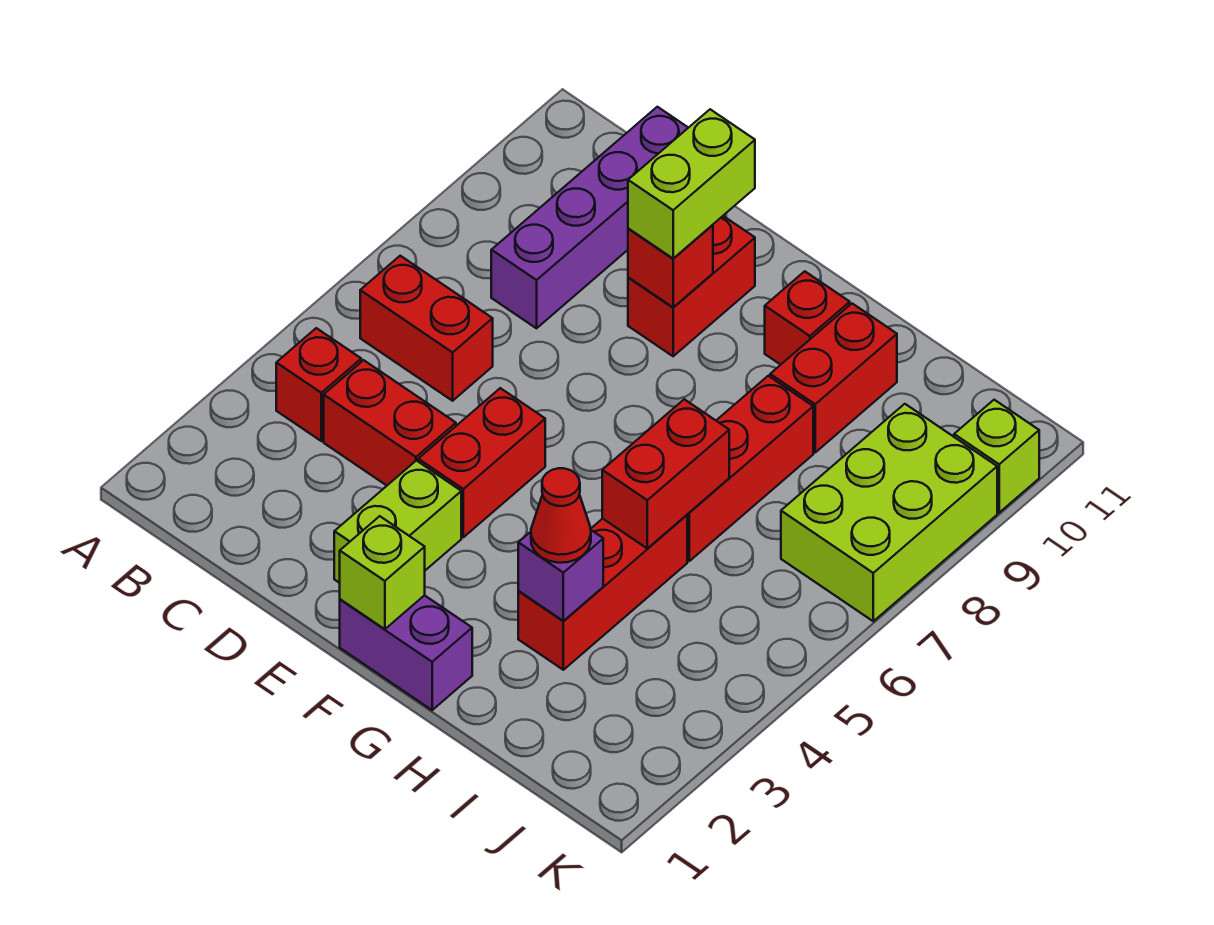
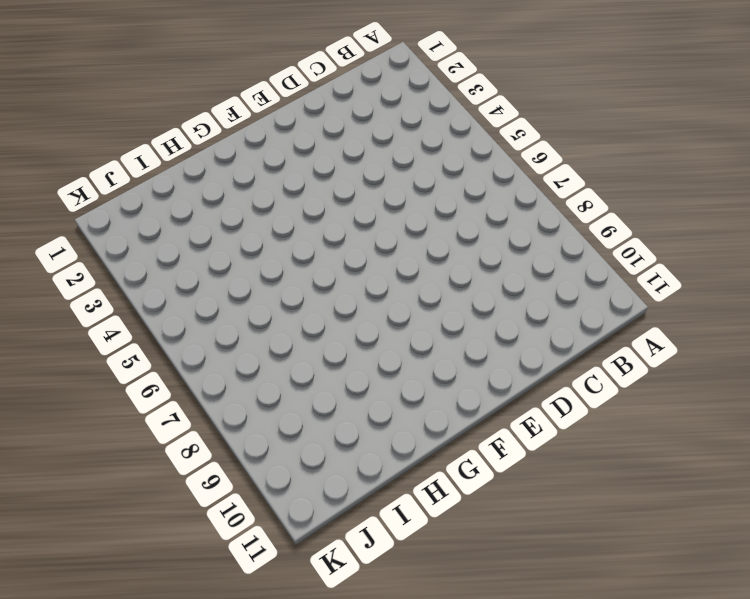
none -> red brick B4 level 1
none -> red brick B6:C6 level 1
none -> red brick C4:D4 level 1

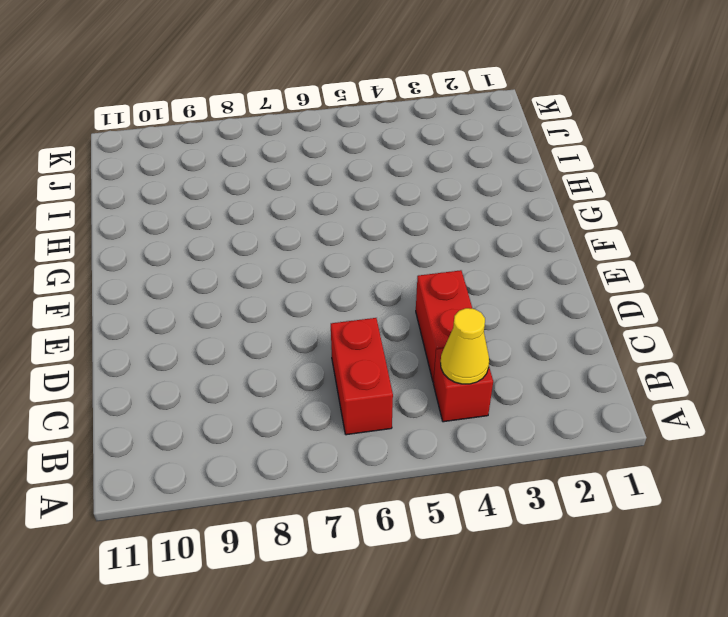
yellow cone B4 level 2 -> none
none -> purple brick C8:C11 level 1
none -> lime brick E2:E3 level 1
none -> red brick E4:E5 level 1

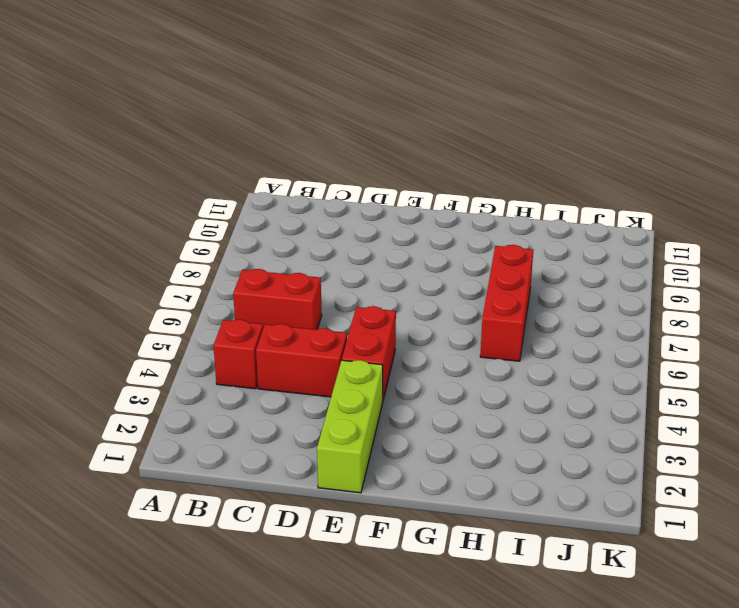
lime brick E1:E3 level 1 -> lime brick E2:E3 level 1
none -> purple brick C8:C11 level 1
none -> red brick E9:E10 level 1
none -> purple brick F1:G1 level 1

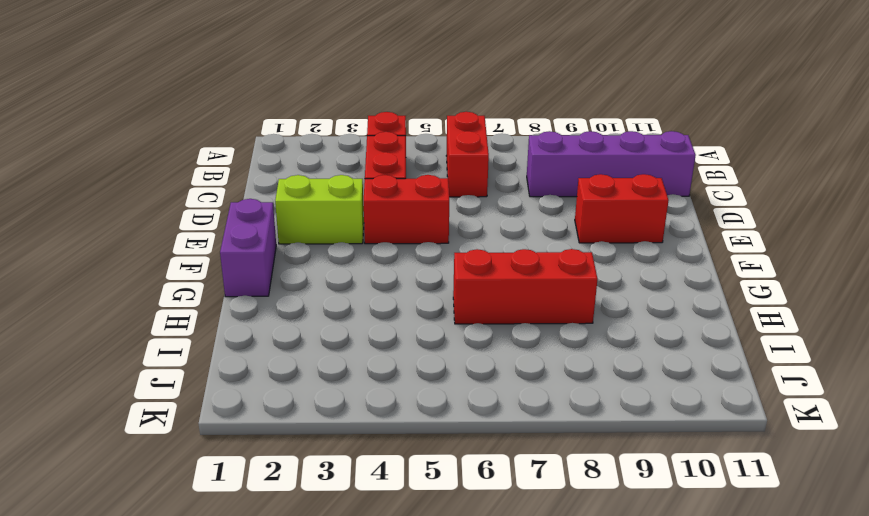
none -> red brick G10 level 1
none -> red brick H3:H5 level 1
none -> red brick H9:H10 level 1

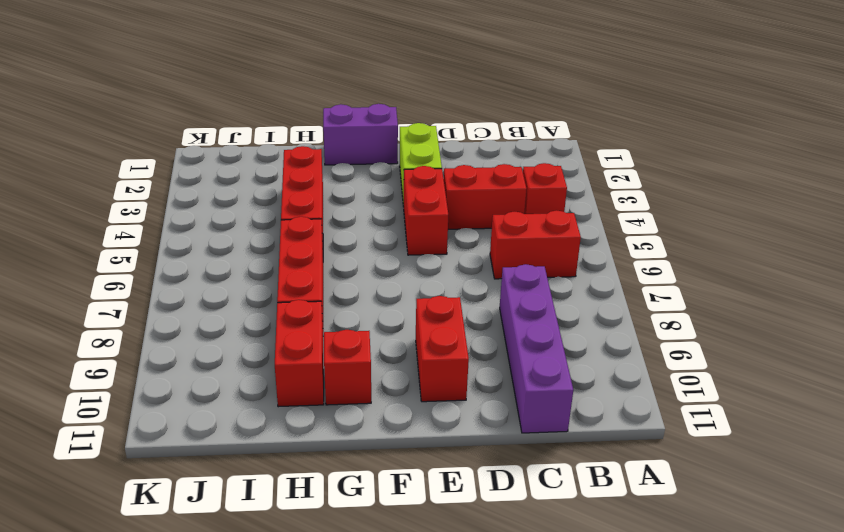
none -> lime brick J7:K9 level 1
none -> lime brick K10 level 1
none -> red brick E9 level 2

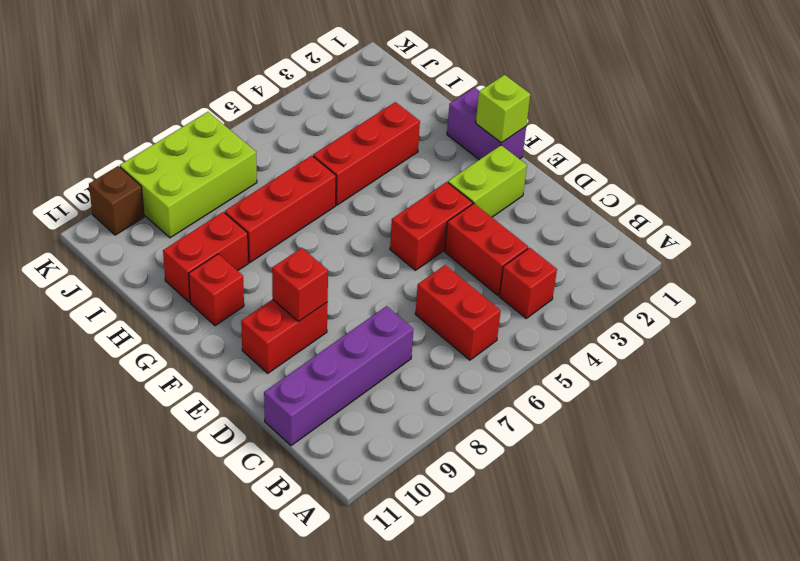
brown brick K10 level 1 -> lime brick K10 level 1
none -> purple brick H3 level 2
none -> red brick H5:H6 level 2
none -> lime brick E9:E10 level 3

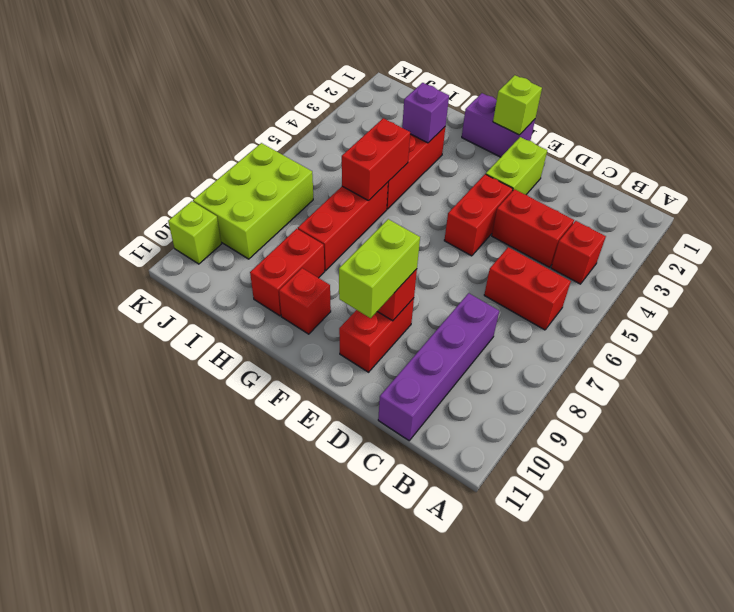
none -> red cone H3 level 3

